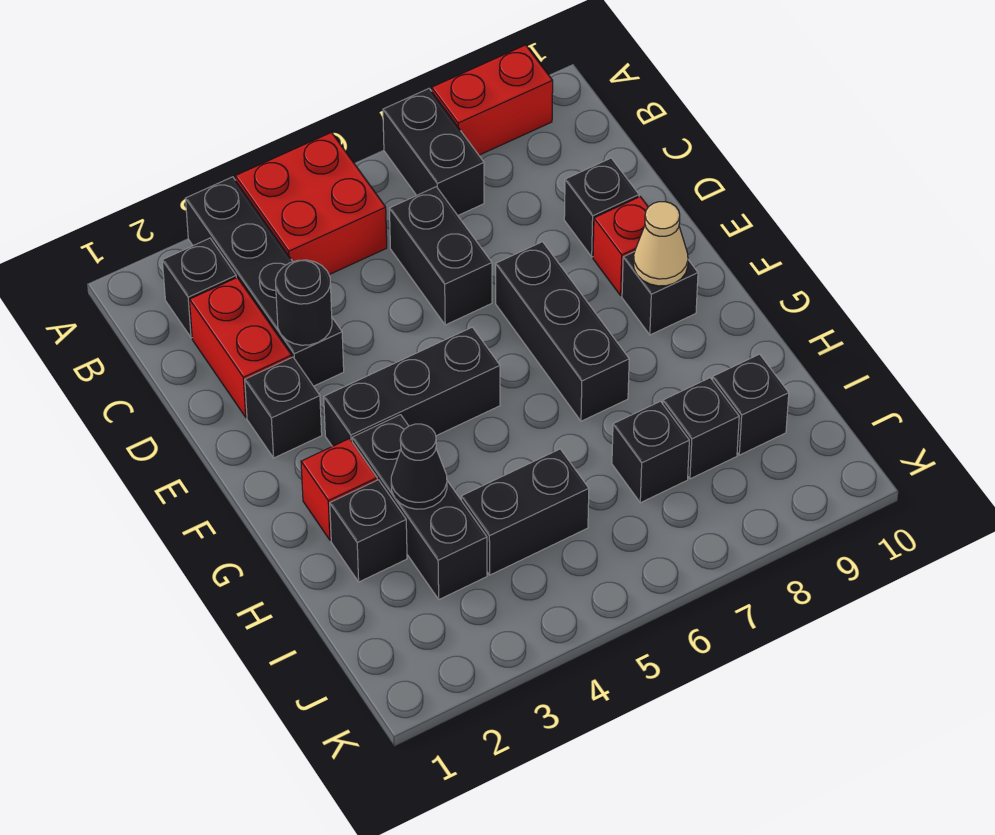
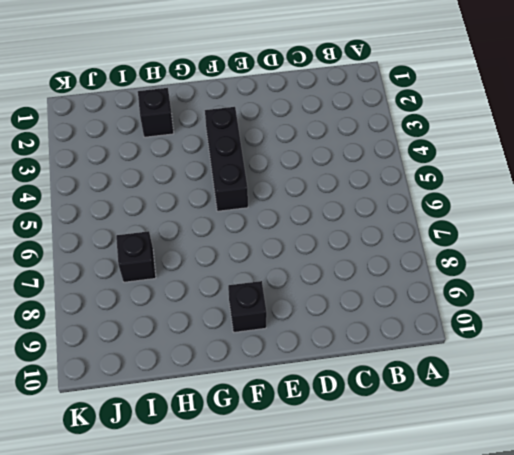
none -> black brick A3:D3 level 1
none -> red brick A4:B5 level 1
none -> black brick A7:B7 level 1

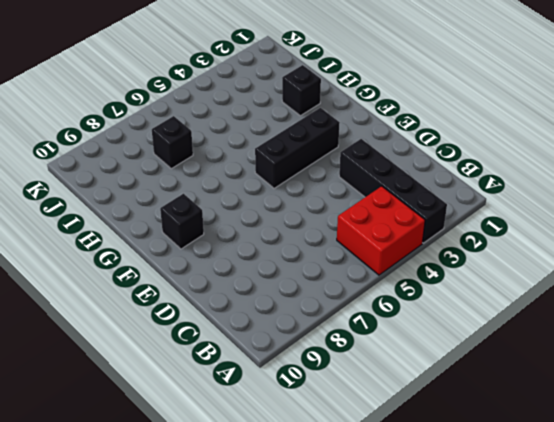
none -> black brick A7:B7 level 1
none -> red brick A8:A9 level 1
none -> black brick B2 level 1

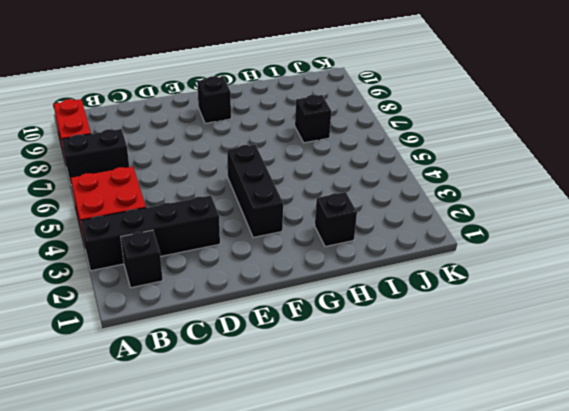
none -> red brick C2:D2 level 1
none -> black brick C6:D6 level 1
none -> black brick D9 level 1

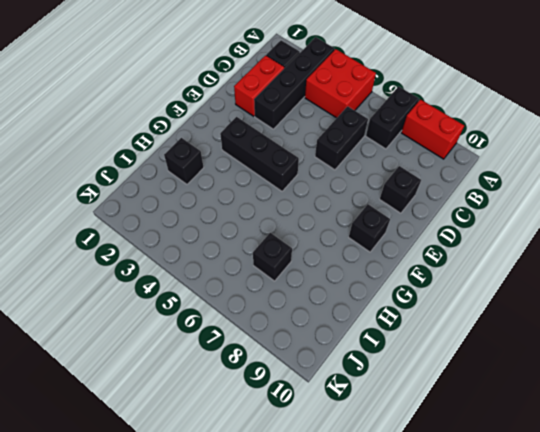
none -> black brick E2 level 1
none -> black brick E7:G7 level 1
none -> red brick E9 level 1

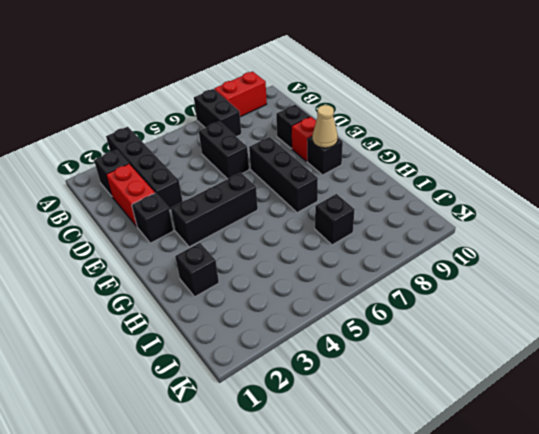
none -> red brick A4:B5 level 1
none -> red brick G2 level 1
none -> black brick G3:I3 level 1

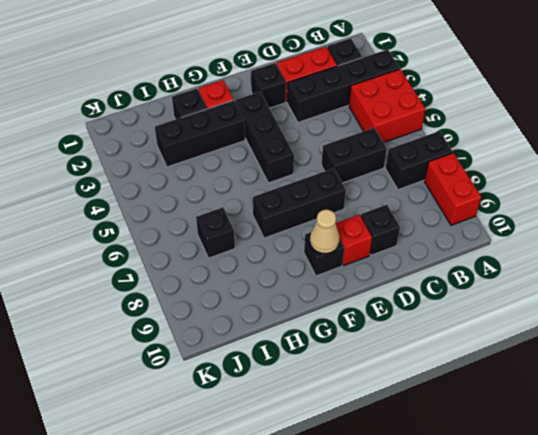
none -> black brick I4:I5 level 1
none -> black brick I8 level 1
none -> black brick I9 level 1

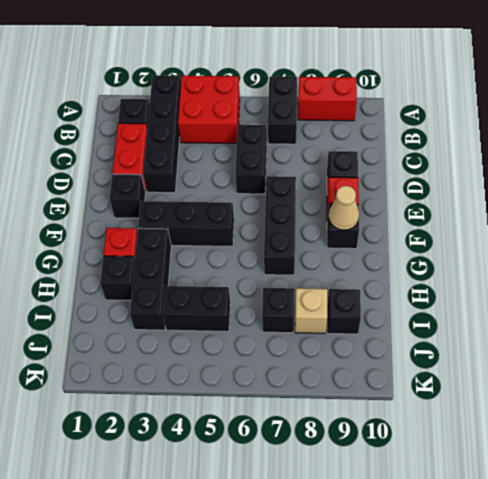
tan brick I8 level 1 -> black brick I8 level 1
none -> black round brick D3 level 2
none -> black cone H3 level 2

